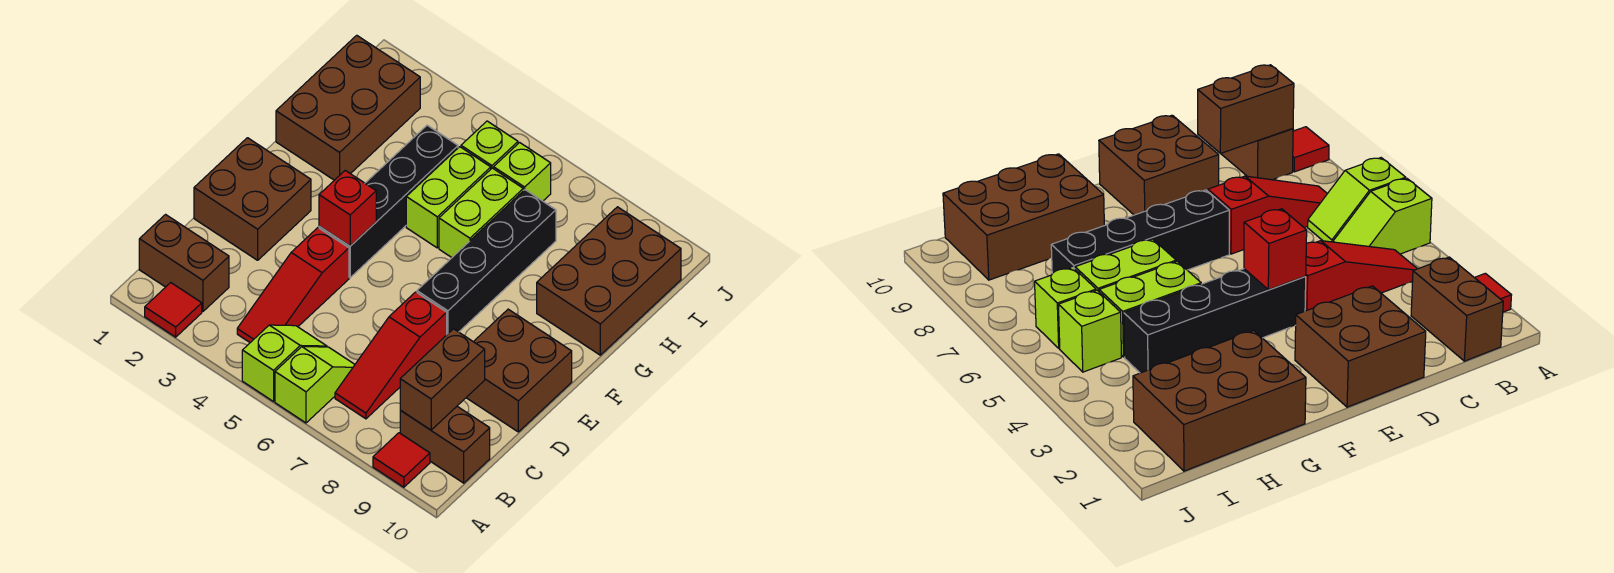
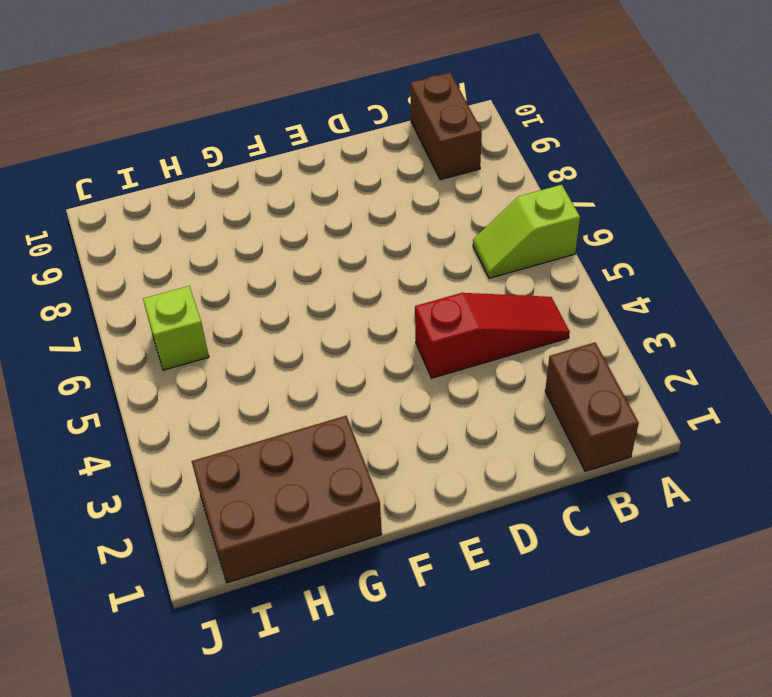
none -> red tile A2 level 1
none -> lime slope A5:B5 level 1 top A
none -> red tile A9 level 1

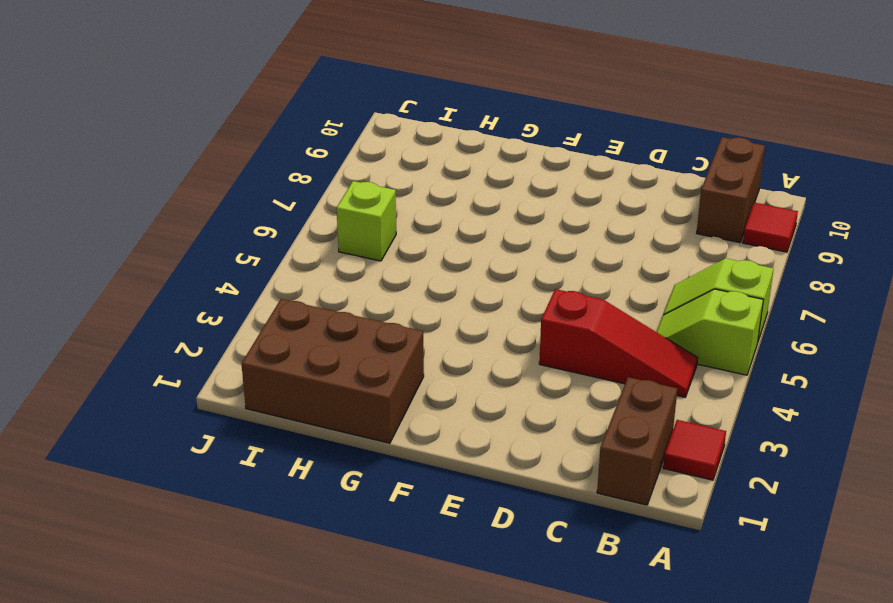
none -> red slope B7:D7 level 1 top D
none -> brown brick D1:E2 level 1
none -> brown brick D9:E10 level 1

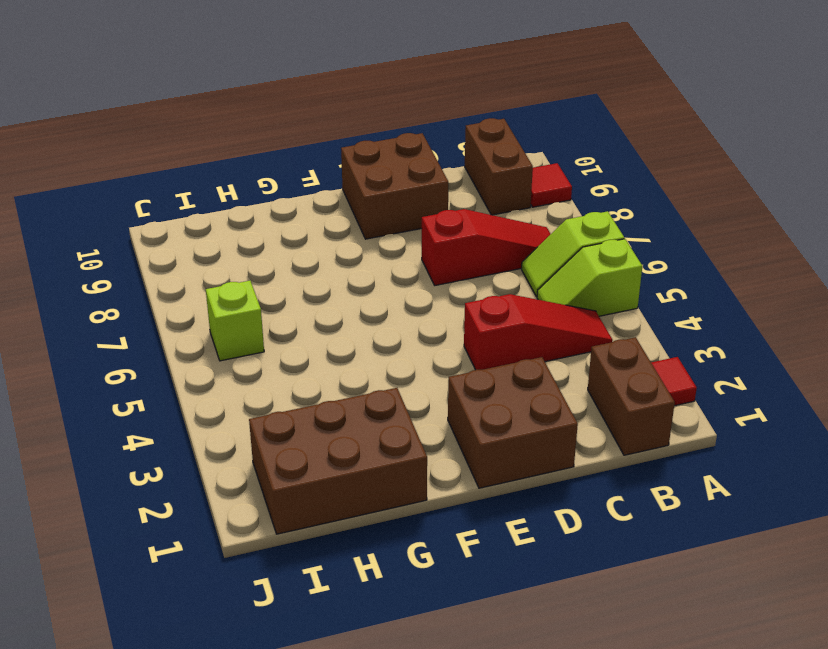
none -> black brick E4:H4 level 1
none -> black brick E7:H7 level 1
none -> lime brick G5:H5 level 1

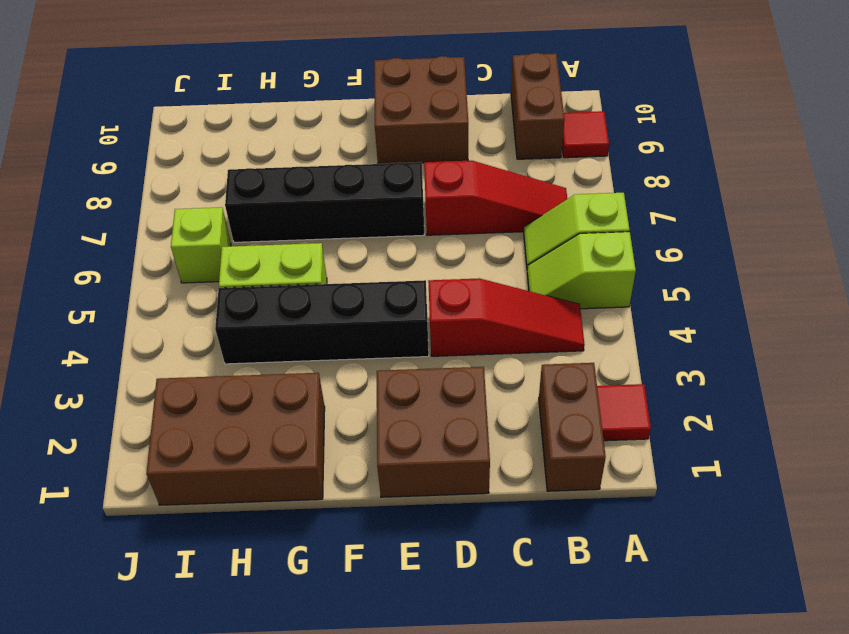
none -> lime brick G6:H6 level 1
none -> brown brick G9:I10 level 1
none -> lime brick I5 level 1

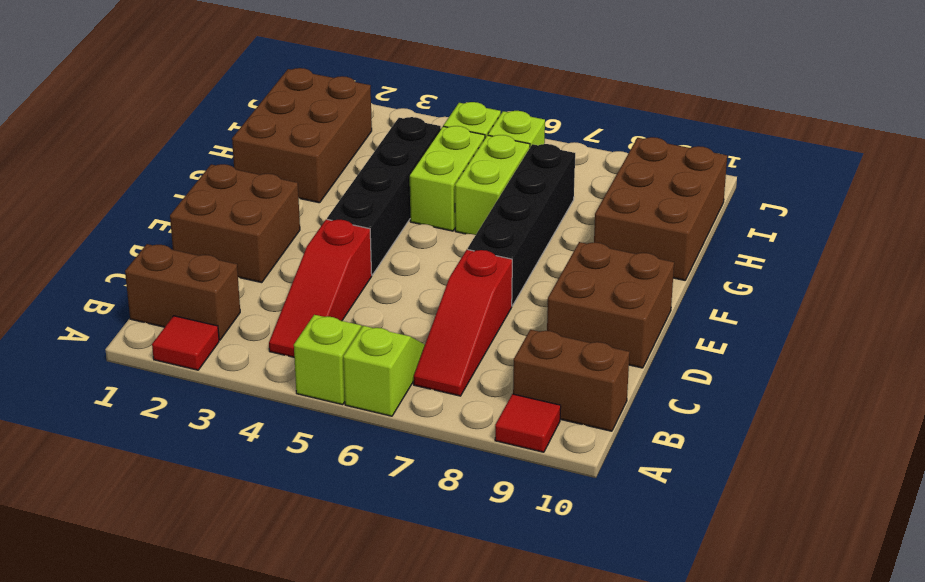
none -> brown brick B9:C9 level 2
none -> red brick E4 level 2

